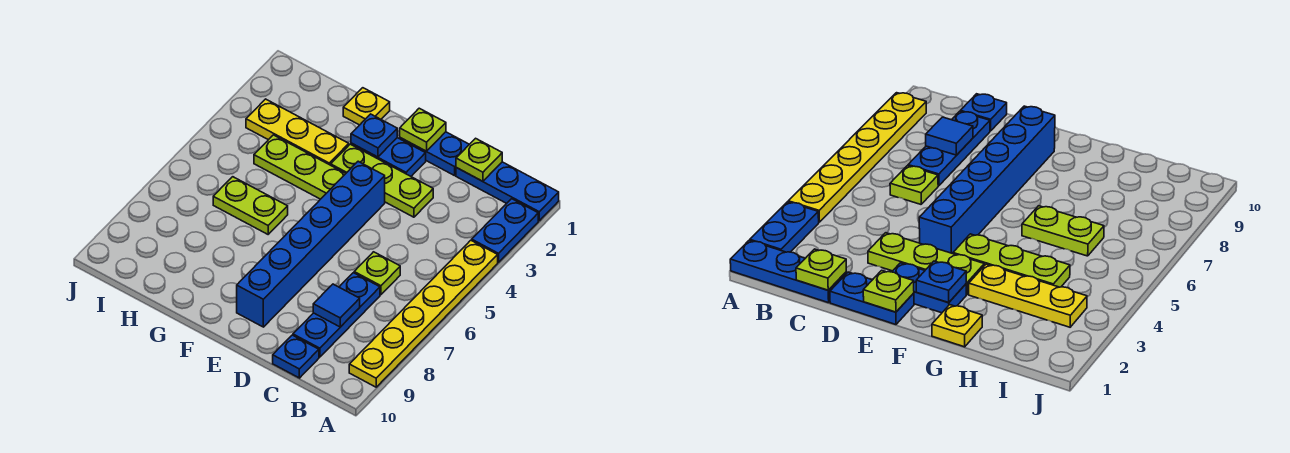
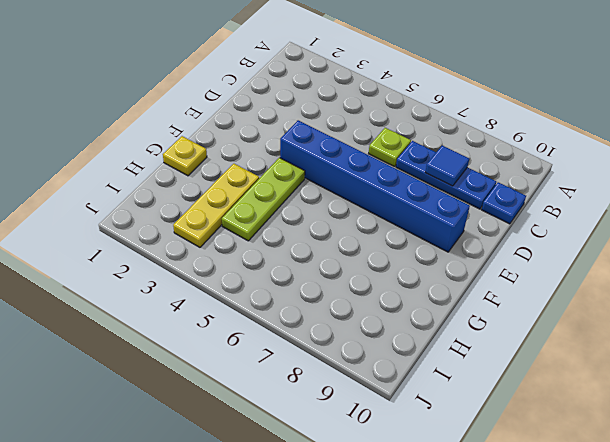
none -> blue plate A1:C1 level 1
none -> blue plate A2:A3 level 1
none -> yellow plate A4:A9 level 1

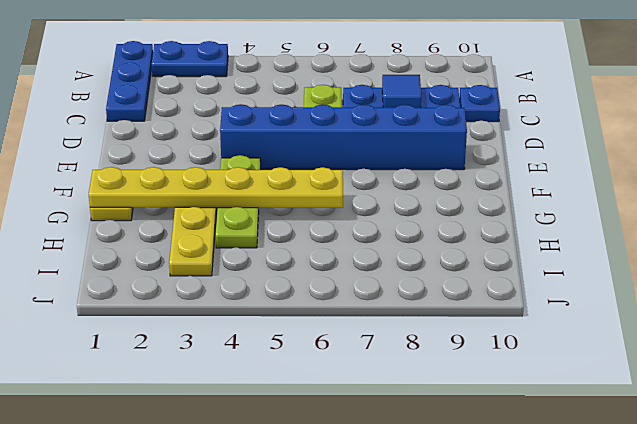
yellow plate G1:G6 level 2 -> yellow plate A4:A9 level 1
none -> blue plate D1:E1 level 1
none -> lime plate D3:F3 level 1
none -> blue plate E2:F2 level 1

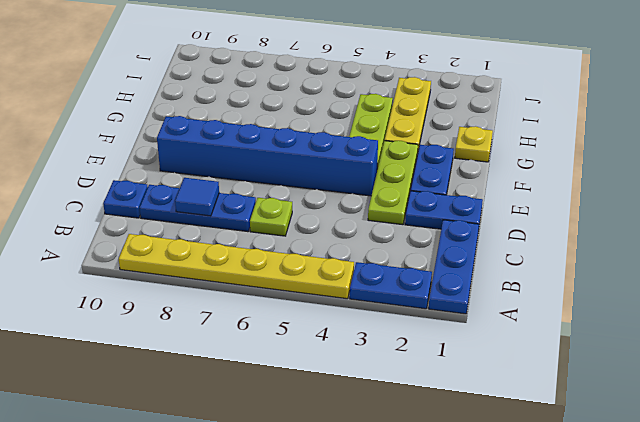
blue plate D1:D2 level 1 -> blue plate D1:E1 level 1
none -> lime plate G6:H6 level 1
none -> lime plate C1 level 2
none -> lime plate E1 level 2

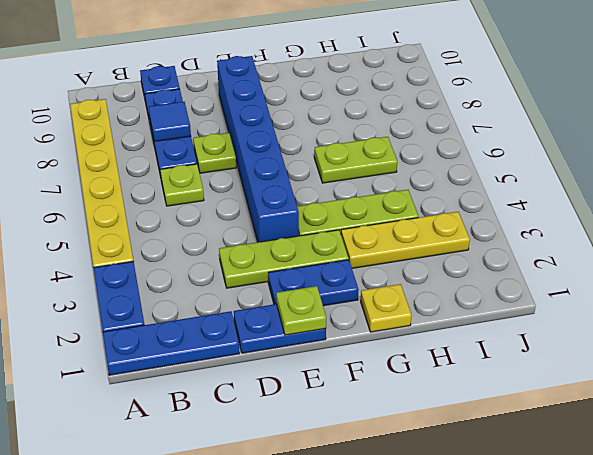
lime plate D7 level 1 -> lime plate C1 level 2
none -> blue plate F2 level 2

